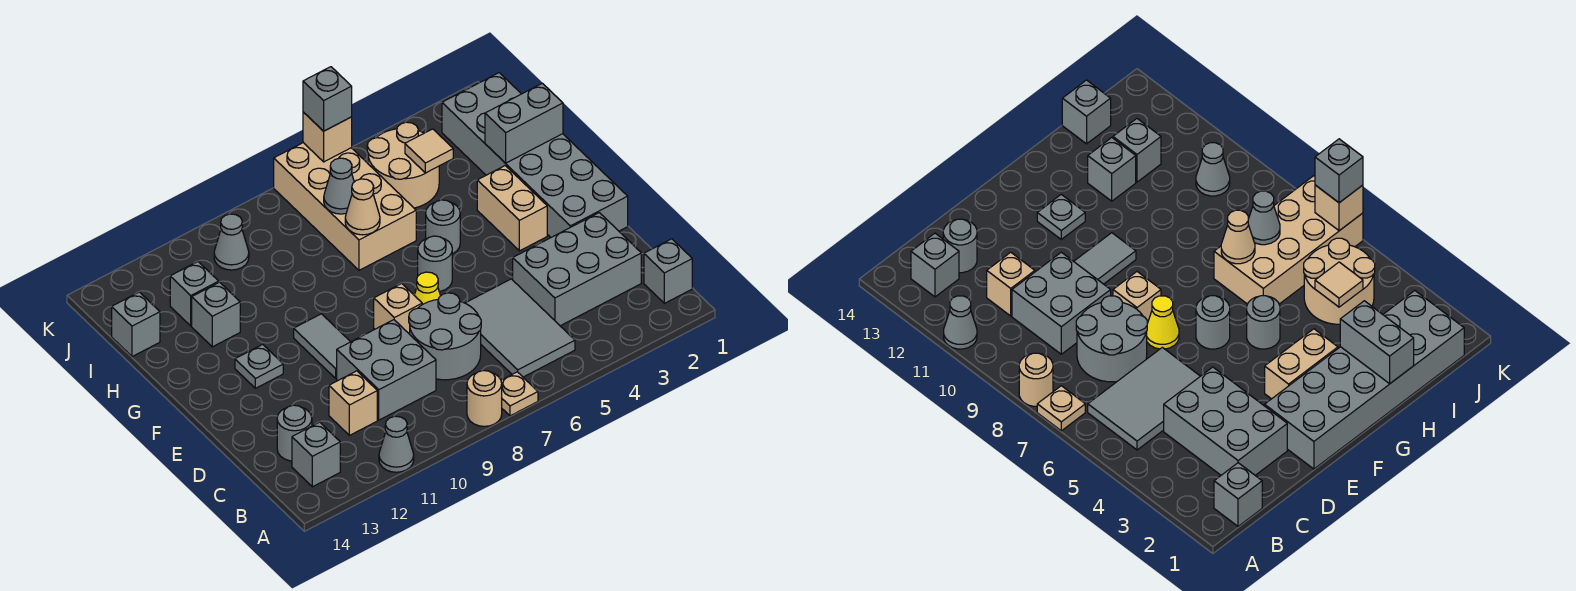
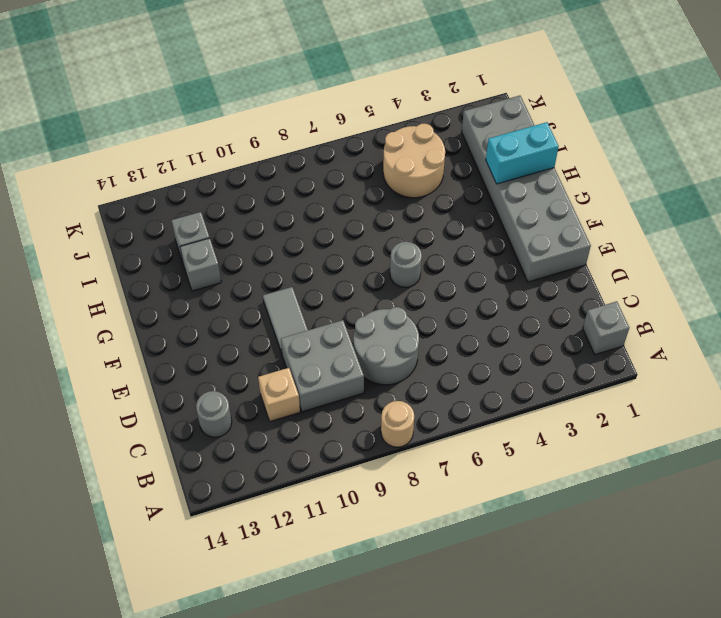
cyan brick H1:H2 level 2 -> grey brick H1:H2 level 2
none -> tan plate A7 level 1
none -> grey cone A11 level 1
none -> grey tile B5:D6 level 1
none -> grey brick B13 level 1

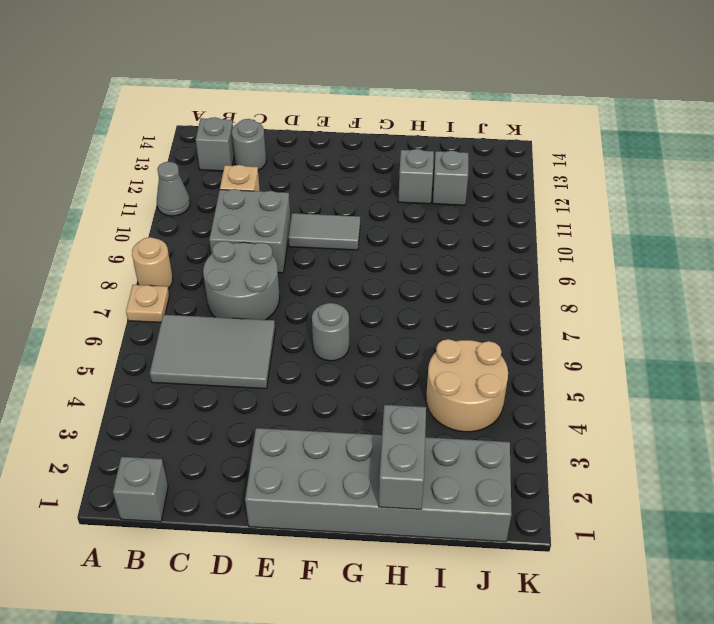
none -> grey brick C2:D4 level 1
none -> yellow cone E7 level 1
none -> tan brick E8 level 1
none -> tan brick F3:G3 level 1

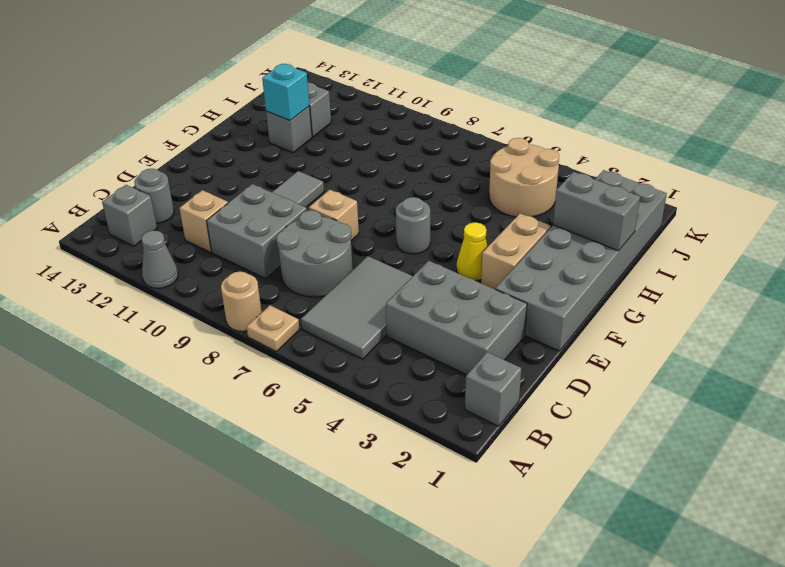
yellow cone F4 level 1 -> yellow cone E7 level 1
cyan brick H12 level 2 -> none
none -> grey plate F12 level 1
none -> grey round brick G5 level 1
none -> tan brick H6:K7 level 1
none -> grey brick I14 level 1

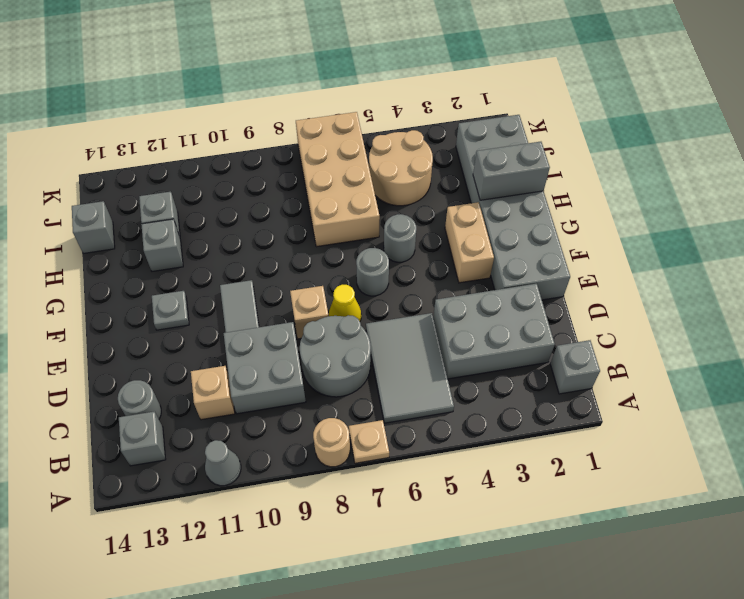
none -> grey cone J10 level 1
none -> tan cone H7 level 2
none -> tan tile I4 level 2
none -> grey cone I7 level 2

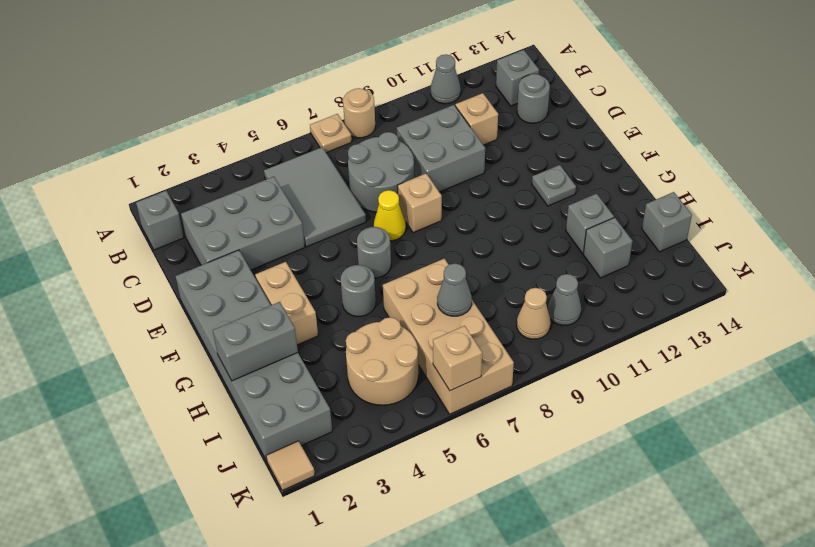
tan cone J9 level 1 -> tan cone H7 level 2
tan tile K1 level 1 -> tan tile I4 level 2
none -> grey tile E10:F10 level 1
none -> grey brick K6 level 3

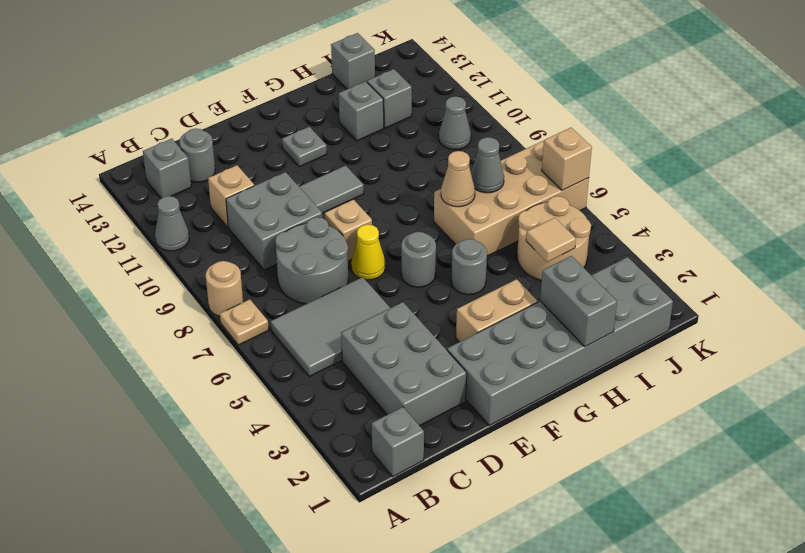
none -> grey brick K6 level 3

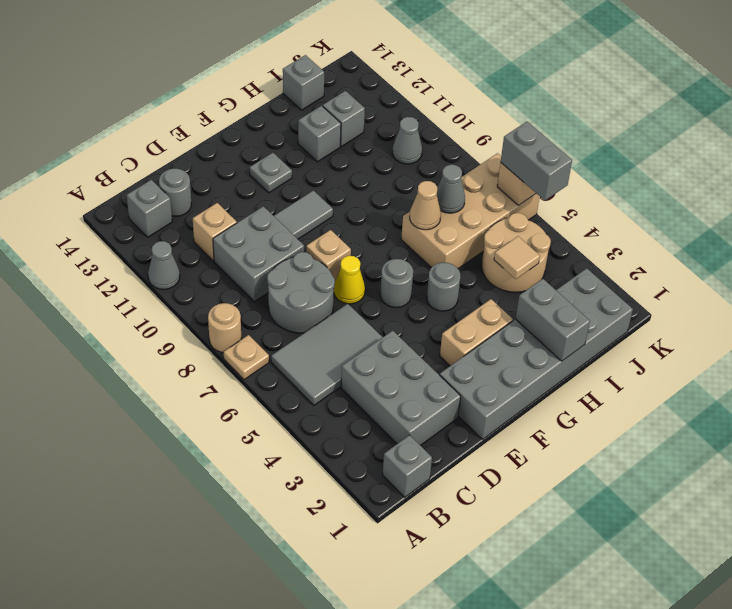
grey brick K5:K6 level 3 -> grey brick K6 level 3

